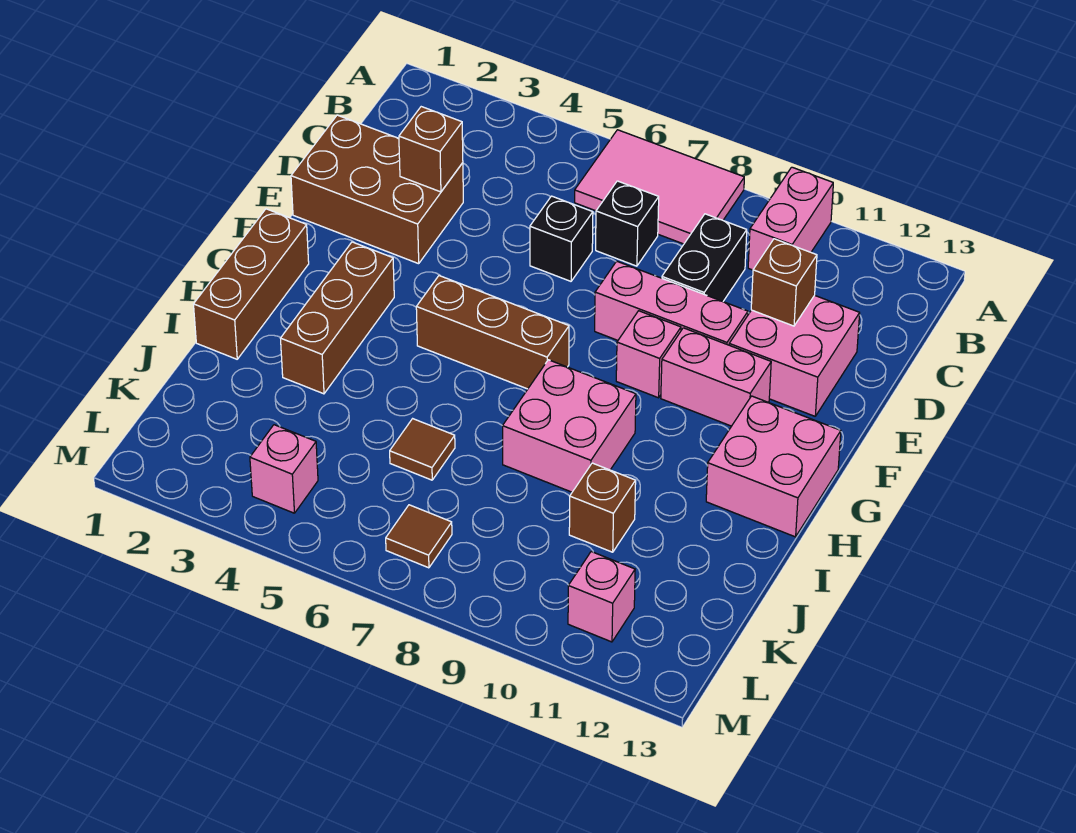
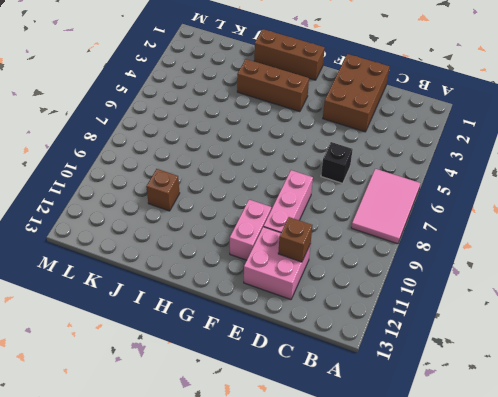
none -> pink brick A10:B10 level 1
none -> black brick C7 level 1
none -> black brick C9:D9 level 1

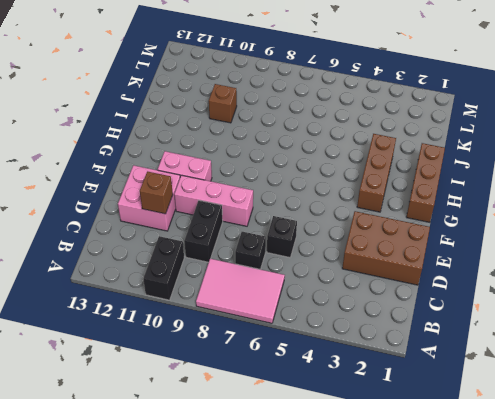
black brick A10:B10 level 1 -> pink brick A10:B10 level 1
none -> pink brick F9 level 1
none -> brown brick G5:G7 level 1
none -> pink brick G12:H13 level 1

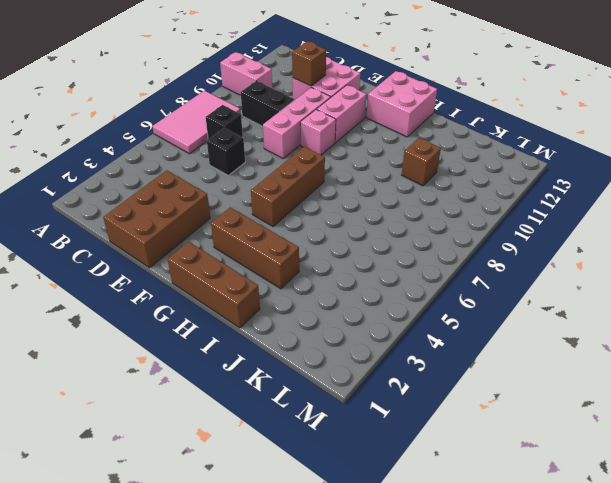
none -> pink brick H8:I9 level 1
none -> brown tile J6 level 1
none -> pink brick L4 level 1

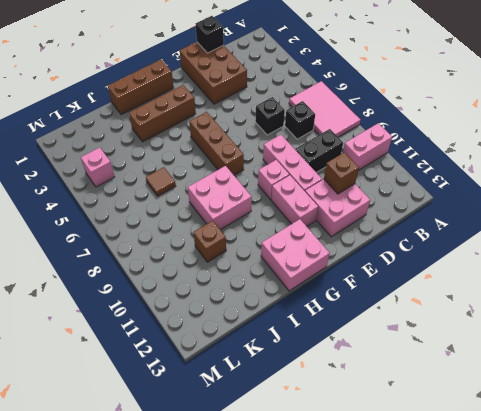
black brick D1 level 2 -> none
none -> brown tile L7 level 1
none -> pink brick L11 level 1
none -> brown brick D3 level 2

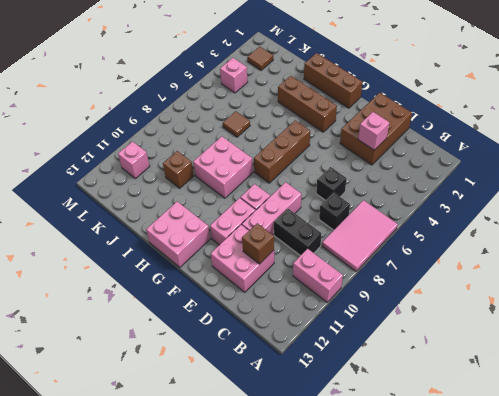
pink brick D3 level 2 -> brown brick D3 level 2
brown tile L2 level 1 -> brown tile L7 level 1

